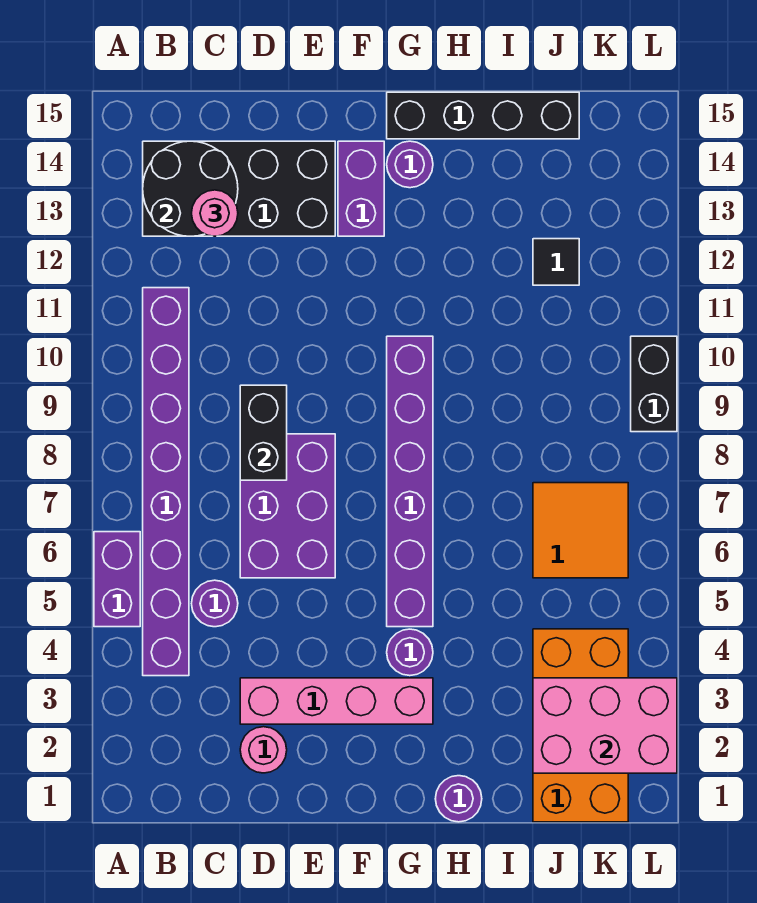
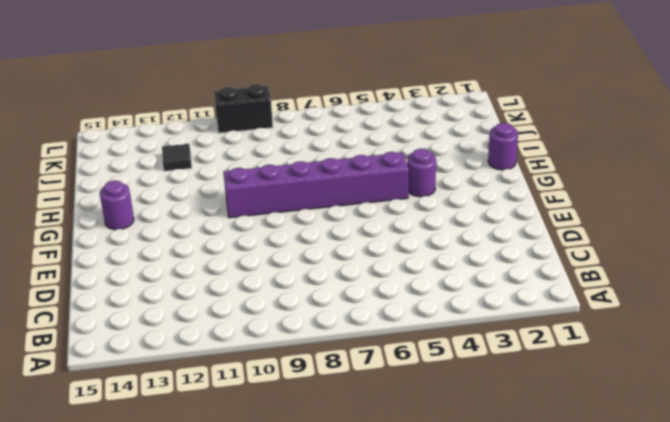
none -> purple brick A5:A6 level 1
none -> purple brick B4:B11 level 1
none -> black brick B13:E14 level 1

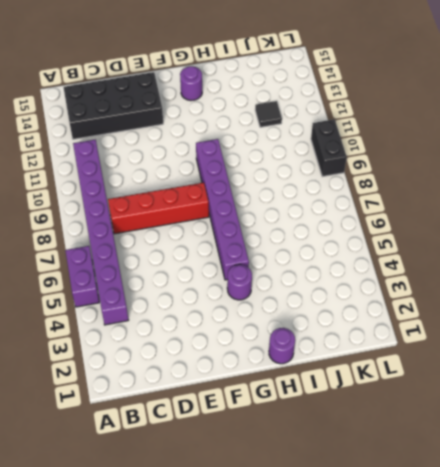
red brick C8:F8 level 1 -> purple brick D6:E8 level 1
none -> purple round brick C5 level 1
none -> pink round brick D2 level 1
none -> pink brick D3:G3 level 1

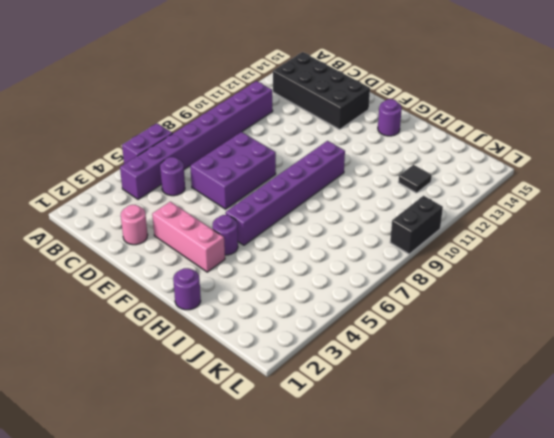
pink brick E3:G3 level 1 -> pink brick D3:G3 level 1
none -> purple brick F13:F14 level 1
none -> black brick G15:J15 level 1
none -> orange brick J1:K4 level 1

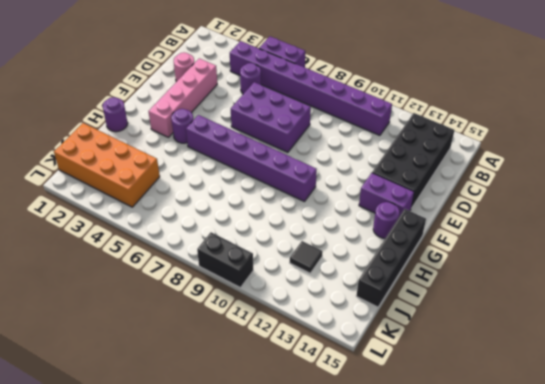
none -> orange tile J6:K7 level 1
none -> black round brick B13:C14 level 2
none -> black brick D8:D9 level 2

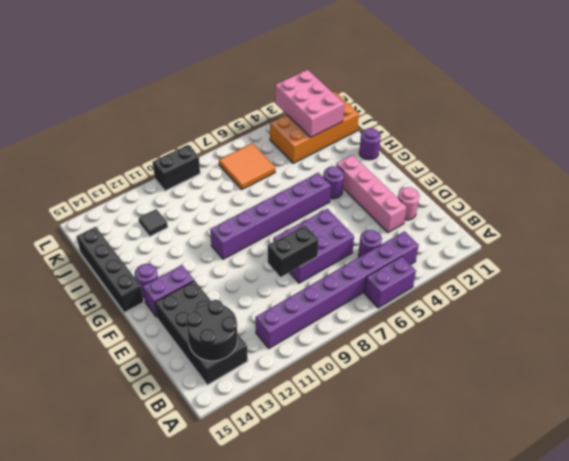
none -> pink round brick C13 level 3

